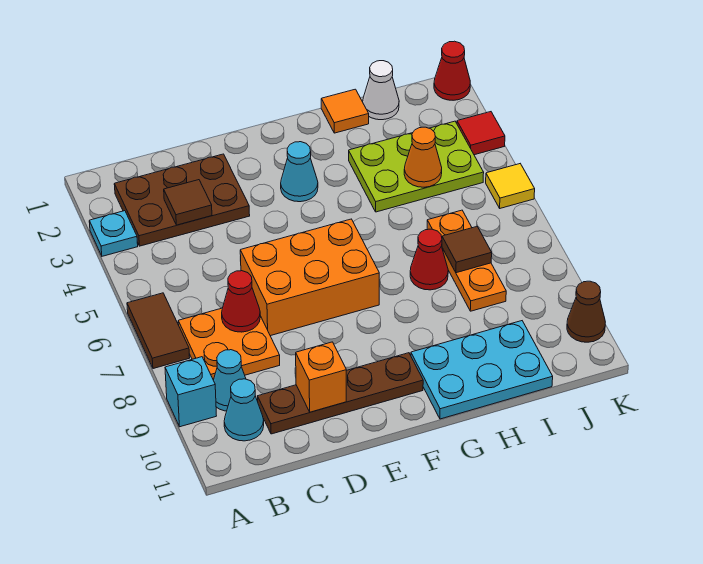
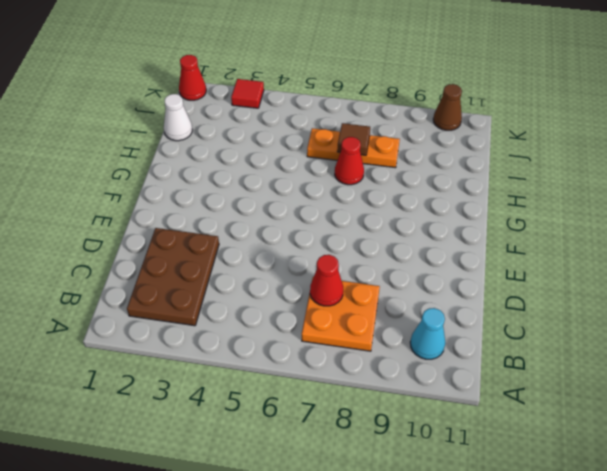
none -> cyan plate A3 level 1
none -> brown tile A6:A7 level 1
none -> cyan brick A9 level 1

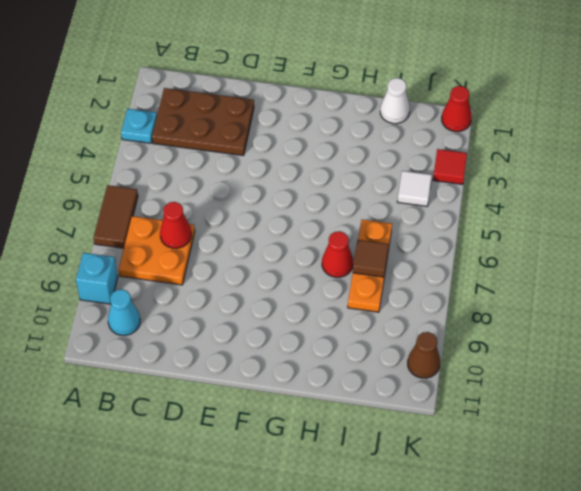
white tile J4 level 1 -> lime plate H3:J4 level 1
none -> cyan cone B9 level 1
none -> brown plate C10:F10 level 1
none -> orange brick D6:F7 level 1

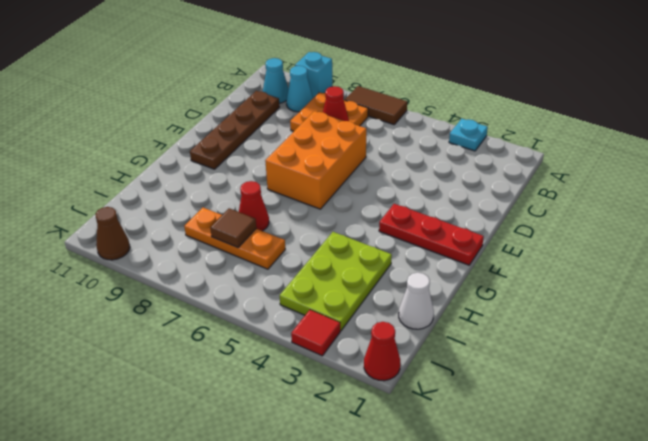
red plate F1:F3 level 1 -> cyan cone F3 level 1
none -> brown plate B2:D3 level 1
none -> cyan plate G10:I11 level 1
none -> orange tile H1 level 1

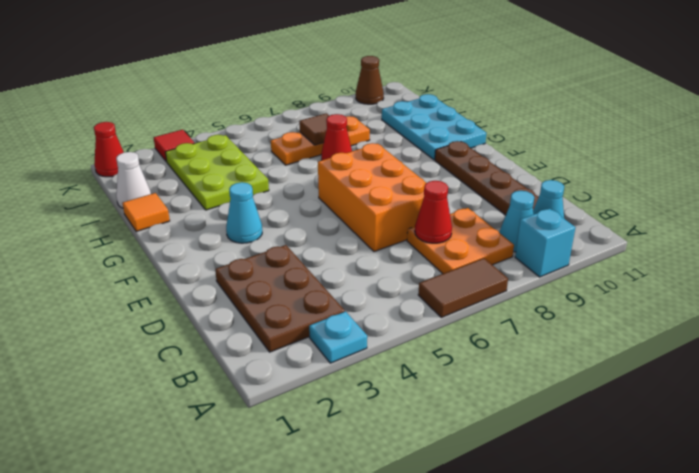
none -> yellow tile K5 level 1
none -> brown tile C3 level 2
none -> orange brick D10 level 2

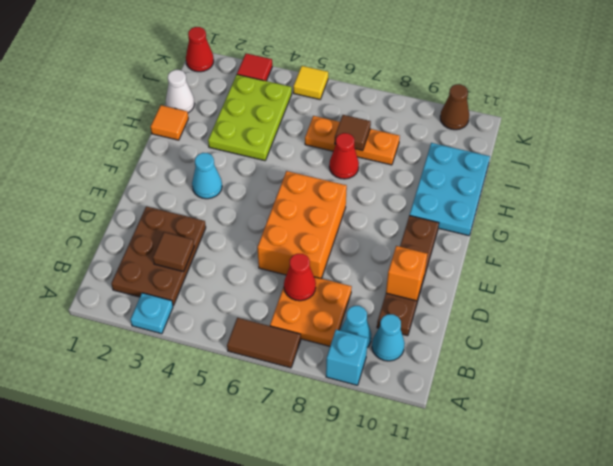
none -> orange cone I4 level 2

